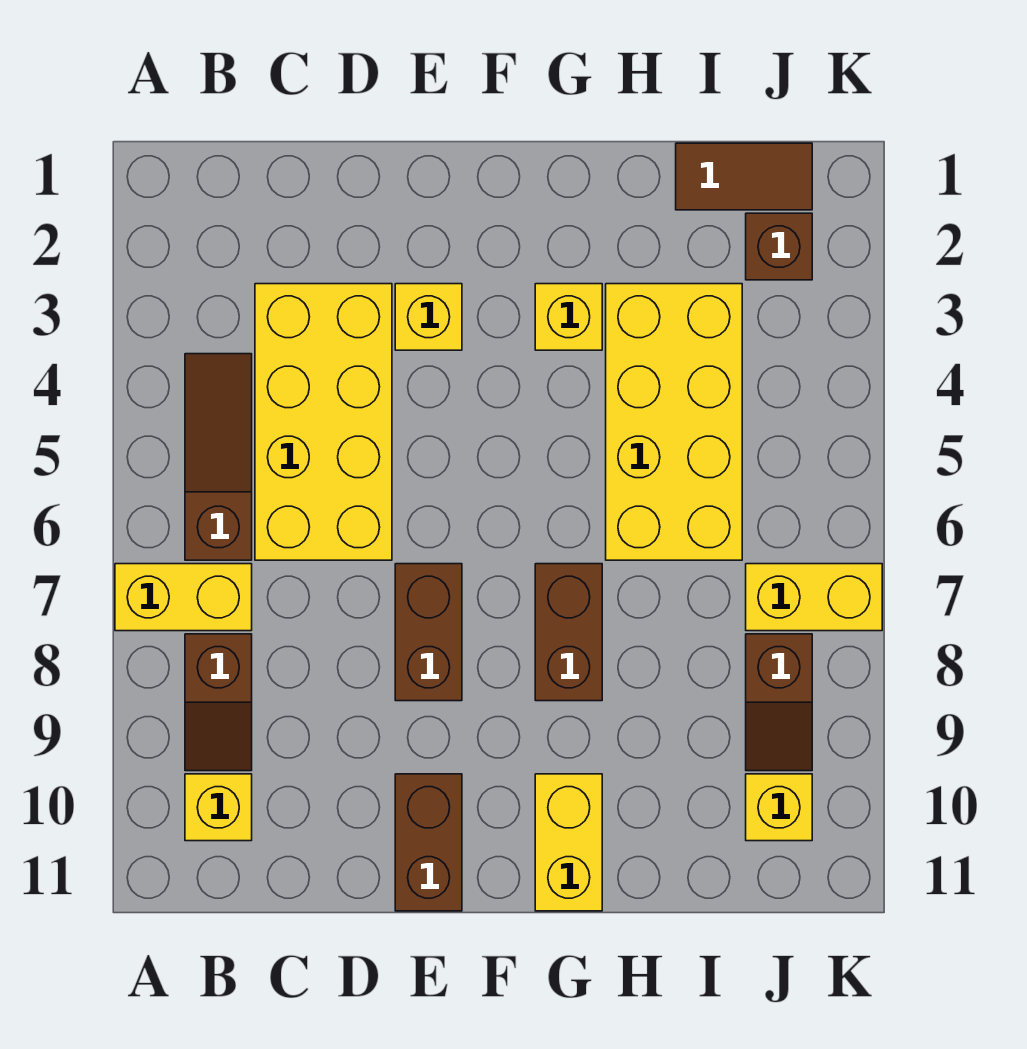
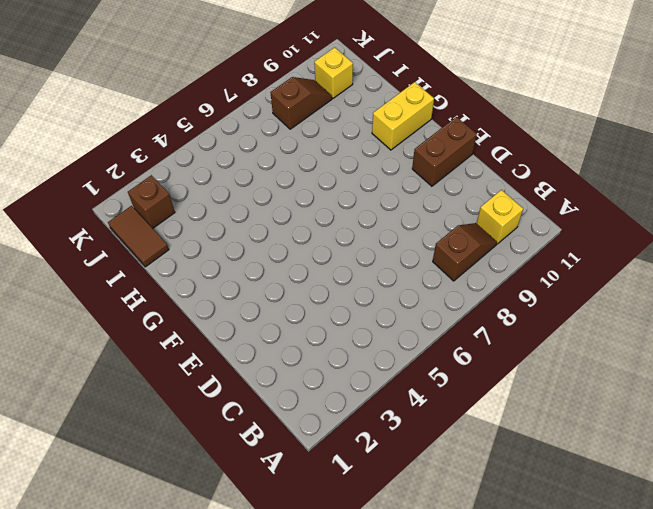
none -> yellow brick A7:B7 level 1
none -> brown slope B4:B6 level 1 top 6
none -> yellow brick C3:D6 level 1

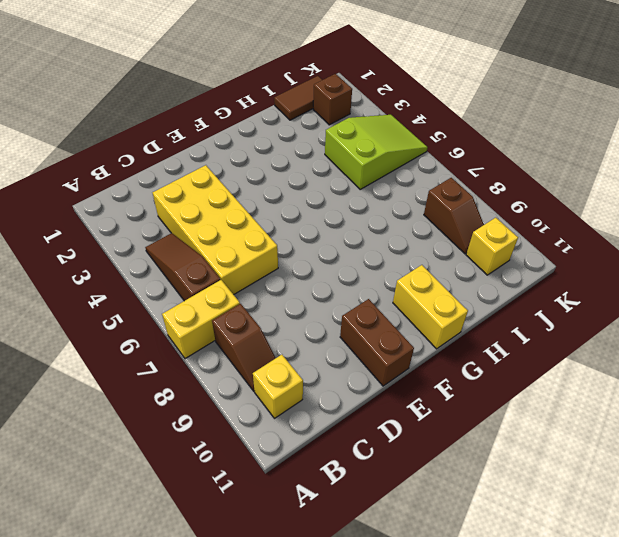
lime slope I4:K5 level 1 top I -> yellow brick H3:I6 level 1
none -> yellow brick E3 level 1
none -> brown brick E7:E8 level 1
none -> yellow brick G3 level 1

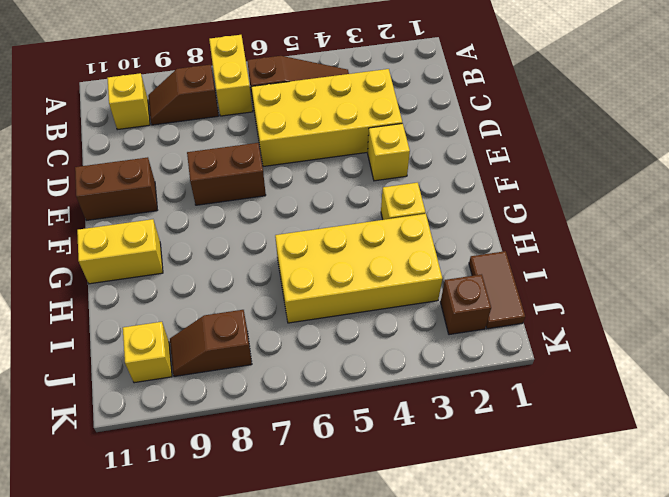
none -> brown brick G7:G8 level 1
none -> yellow brick J7:K7 level 1

